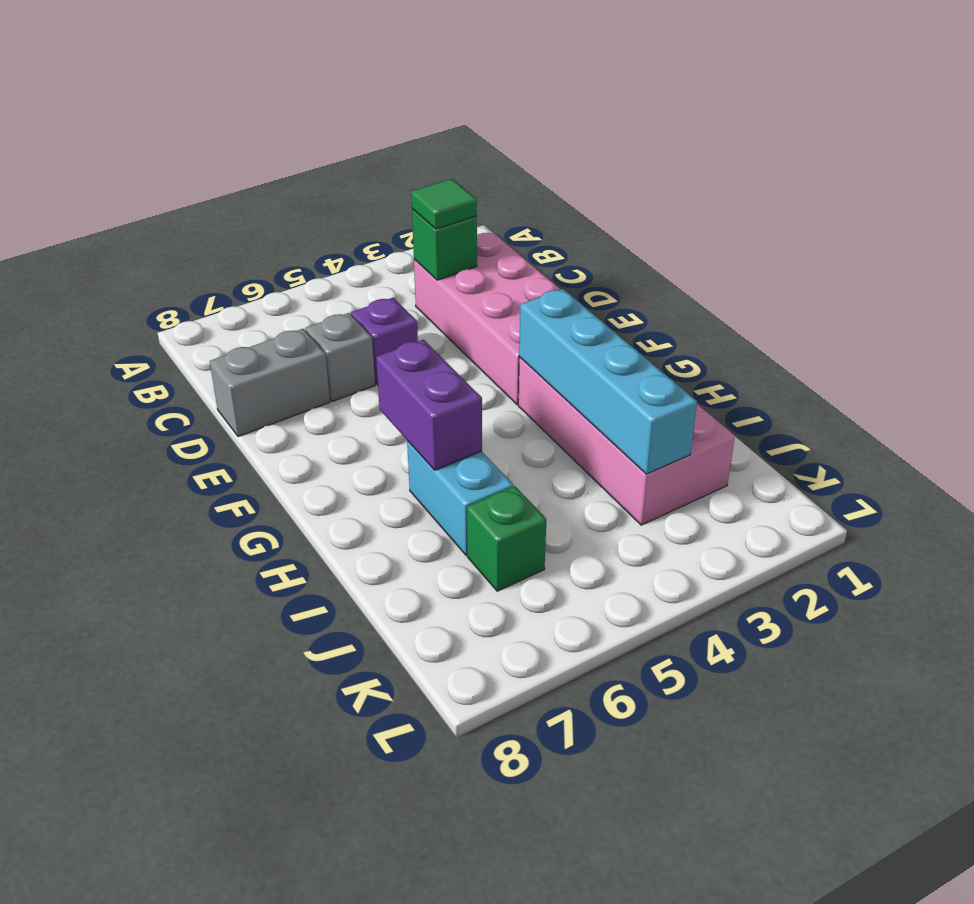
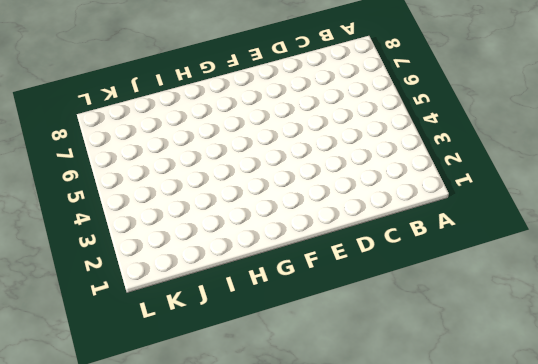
none -> pink brick C2:F3 level 1
none -> purple brick D5 level 1

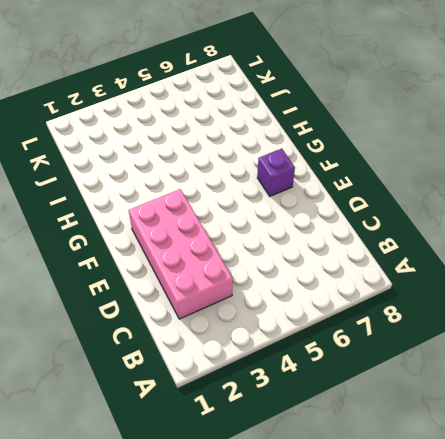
purple brick F7 level 1 -> purple brick D5 level 1
none -> grey brick D6 level 1
none -> grey brick D7:D8 level 1

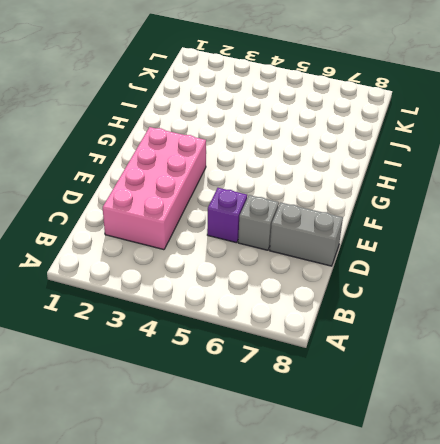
none -> pink brick G2:J3 level 1
none -> cyan brick H6:I6 level 1

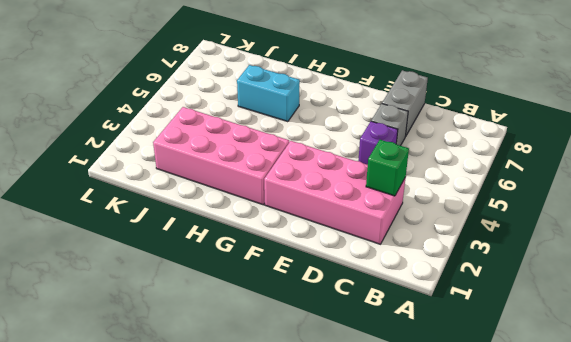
none -> green brick J6 level 1
none -> cyan brick G3:J3 level 2

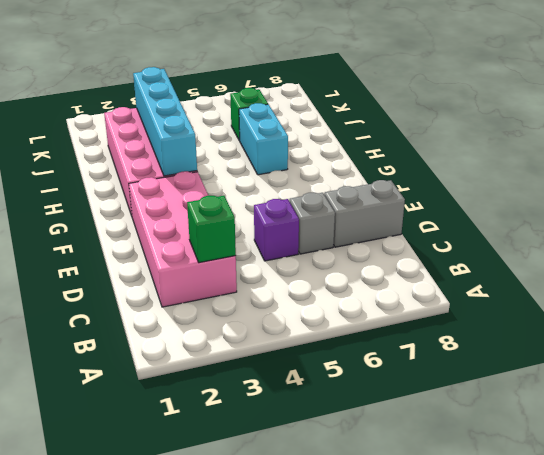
none -> purple brick G6:H6 level 2
none -> green tile C3 level 3

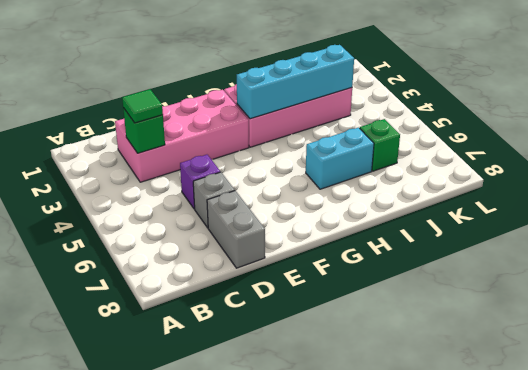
none -> purple brick G6:H6 level 2

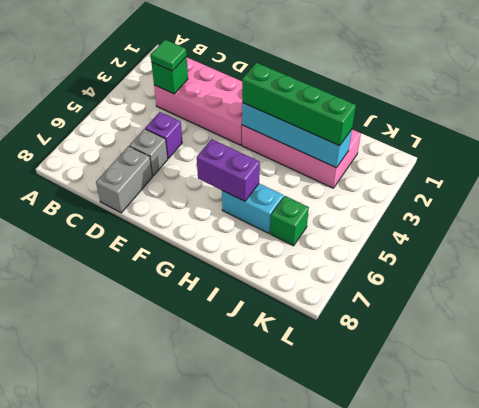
green brick G3:J3 level 3 -> none

